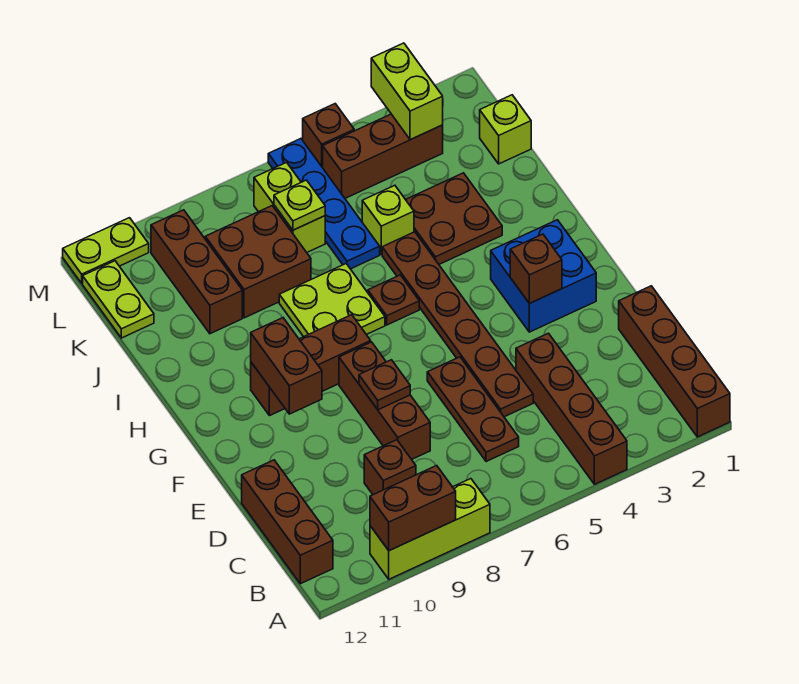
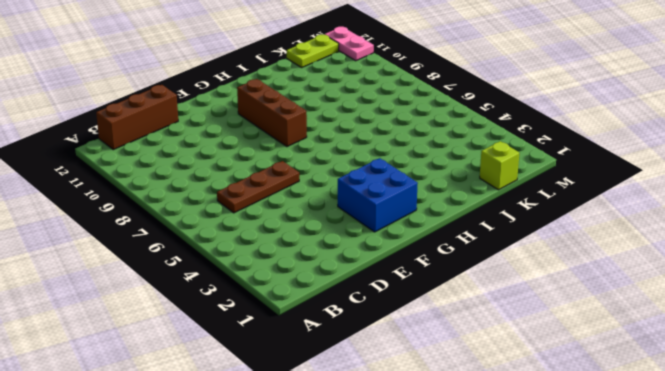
pink plate M11:M12 level 1 -> lime plate M11:M12 level 1
none -> brown brick A1:D1 level 1
none -> brown brick A4:D4 level 1
none -> lime brick A8:A10 level 1

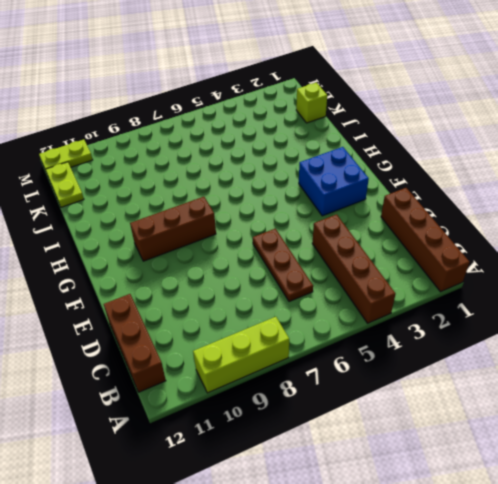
none -> brown brick C9 level 1
none -> brown plate D5:I5 level 1
none -> brown brick D8:F8 level 1

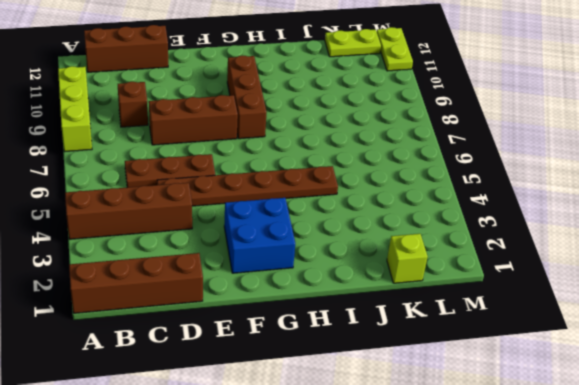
none -> brown plate H6 level 1
none -> lime plate H7:I8 level 1
none -> brown plate I3:J4 level 1

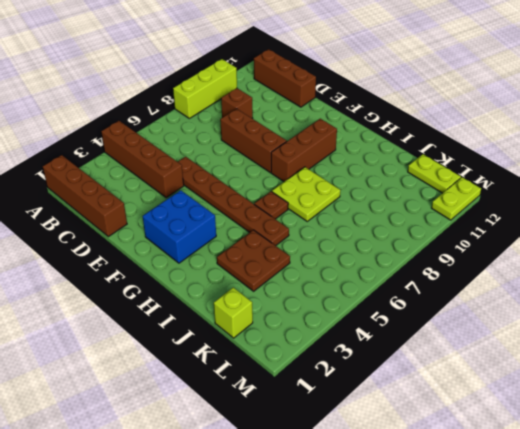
none -> brown plate C6:E6 level 1
none -> lime brick J5 level 1
none -> blue plate J6:M6 level 1

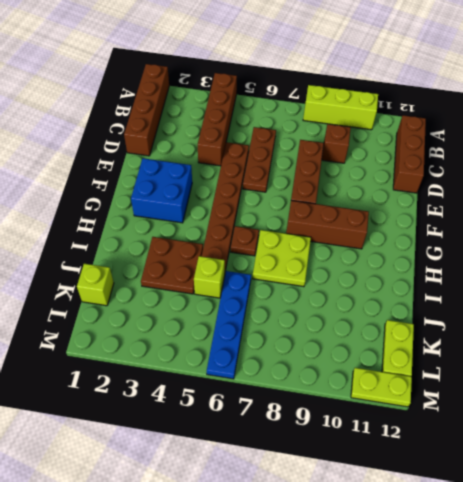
none -> brown brick J8:K9 level 1
none -> brown brick J10:L10 level 1
none -> lime brick K7:L7 level 1

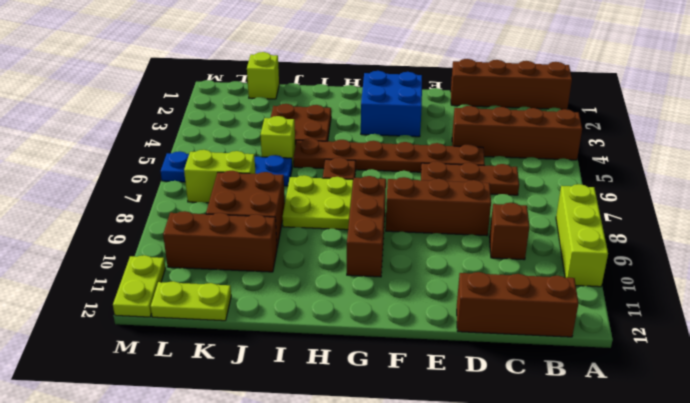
none -> brown brick L3:L5 level 1
none -> brown brick M5 level 1
none -> brown brick A9:A10 level 2

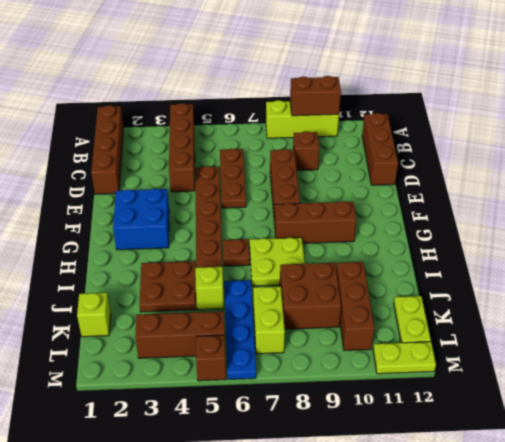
none -> brown plate E8 level 2
none -> brown brick F3 level 2
none -> brown brick F10:G10 level 2

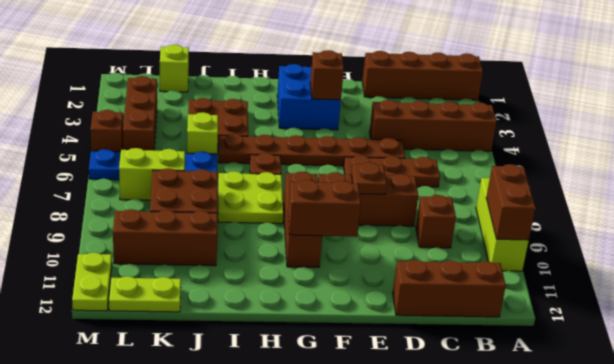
none -> lime plate K7 level 2
none -> lime brick L3:M3 level 2

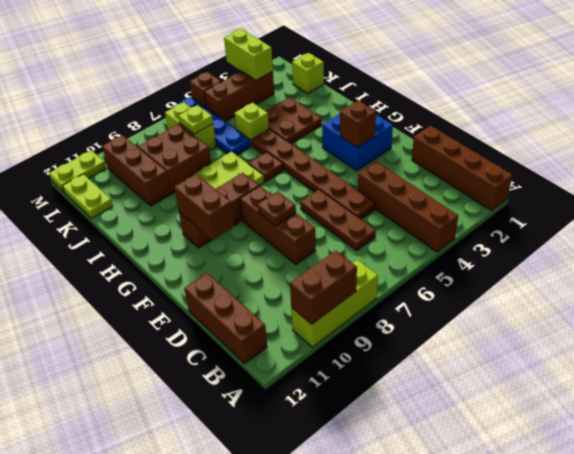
none -> brown brick C9 level 1

